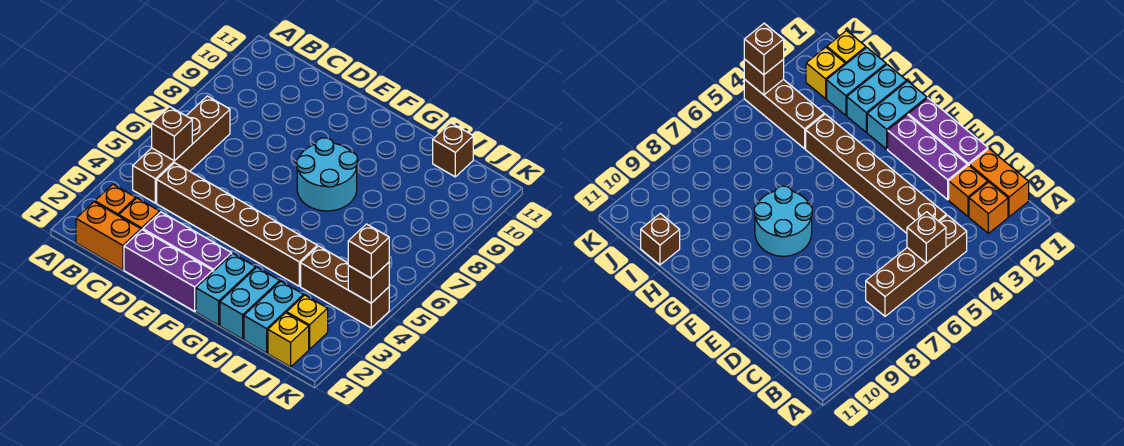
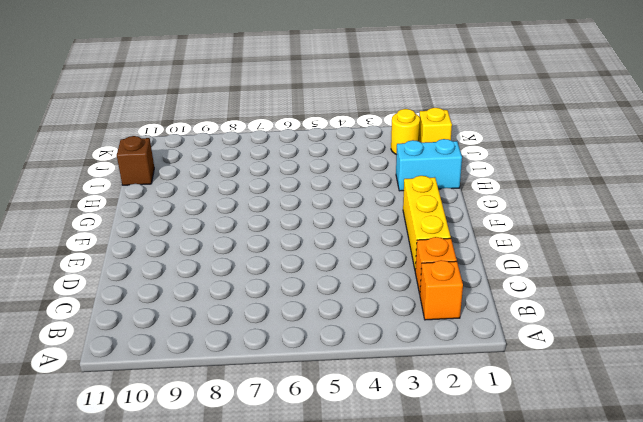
yellow brick D2:F2 level 1 -> purple brick D2:F2 level 1
yellow round brick J2 level 1 -> yellow brick J2 level 1
none -> orange brick B1:C1 level 1
none -> brown brick B4:B7 level 1
none -> brown brick C4:H4 level 1

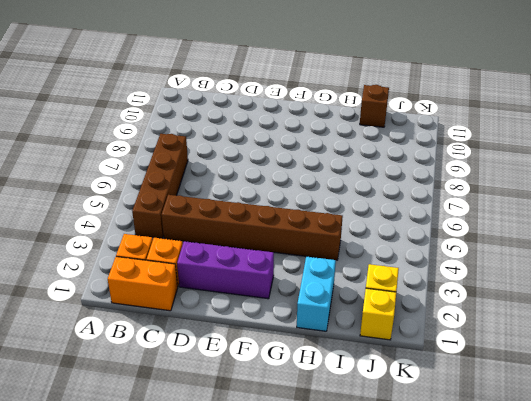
none -> purple brick D1:F1 level 1
none -> cyan round brick F7:G8 level 1
none -> cyan brick G1:G2 level 1

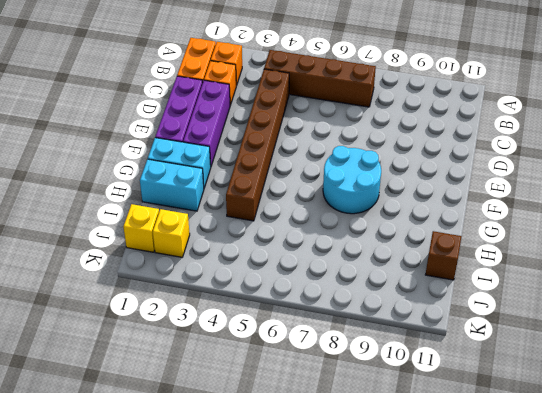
none -> cyan brick I1:I2 level 1
none -> brown brick I4:K4 level 1
none -> brown brick B5 level 2

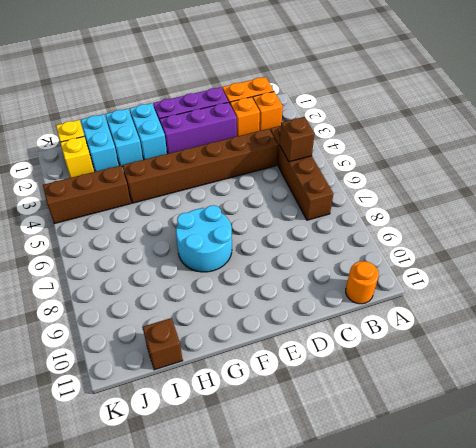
orange round brick B11 level 1 -> none
none -> brown brick K4 level 2
none -> brown brick K4 level 3

